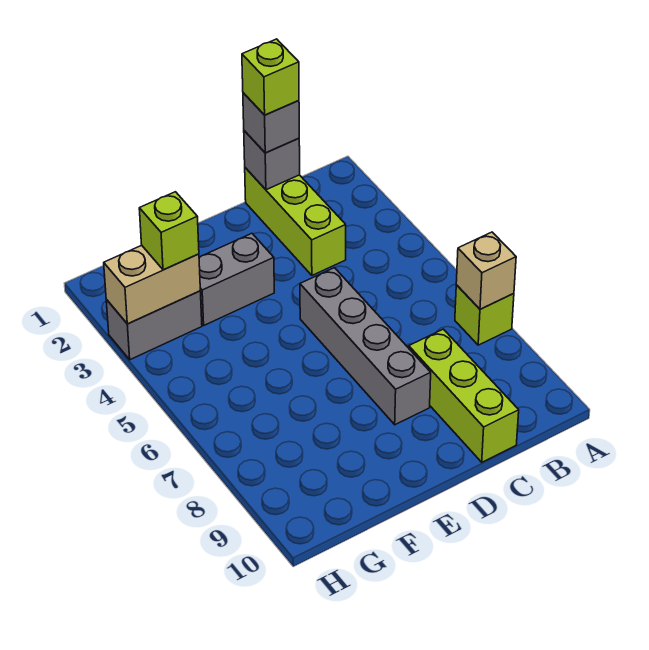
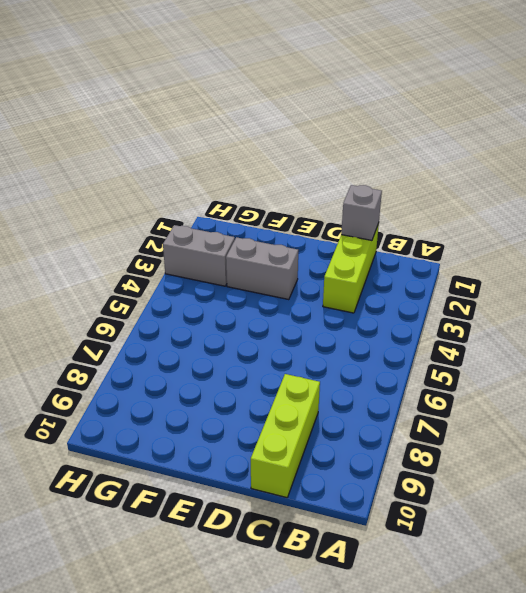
none -> lime brick A7 level 1
none -> grey brick D5:D8 level 1
none -> tan brick A7 level 2

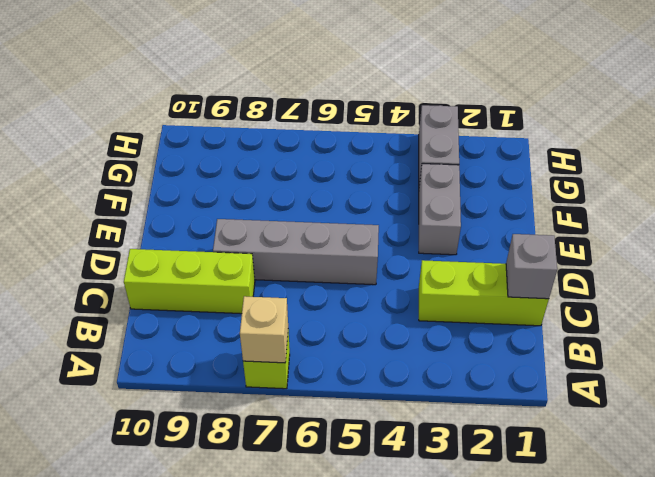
none -> tan brick G3:H3 level 2
none -> grey brick C1 level 3
none -> lime brick G3 level 3

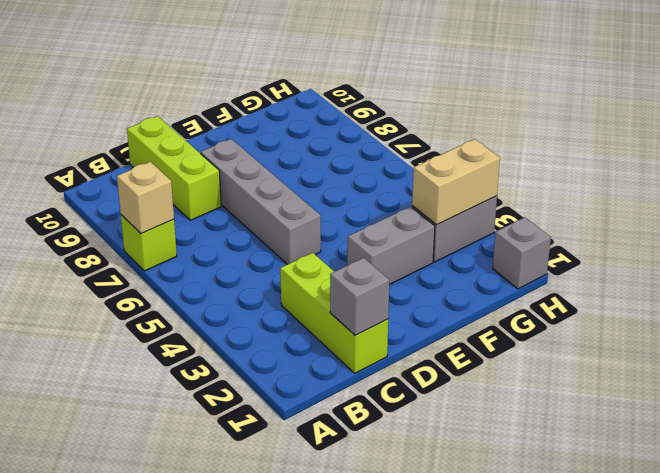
grey brick H1 level 1 -> grey brick C1 level 3
none -> lime brick G3 level 3
none -> lime brick C1 level 4

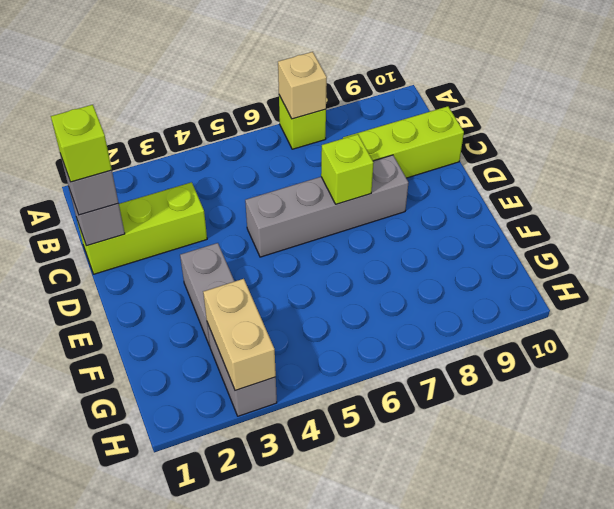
lime brick D7 level 2 -> lime brick G3 level 3

